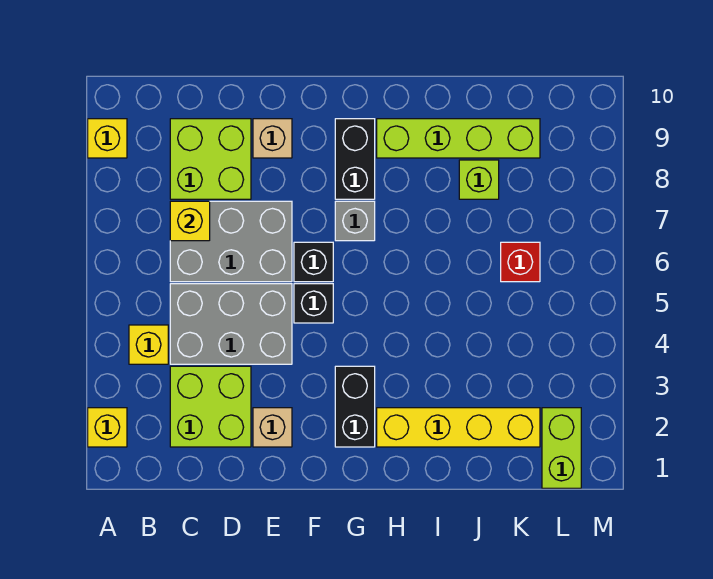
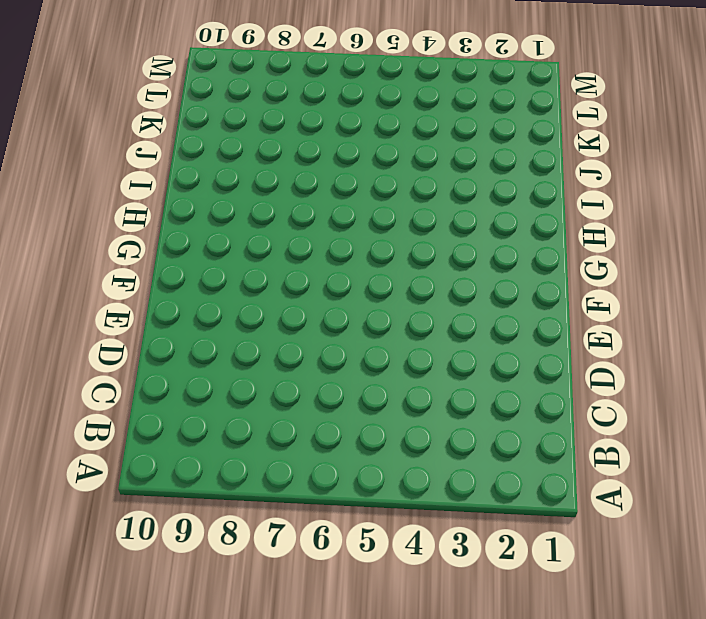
none -> yellow brick A2 level 1
none -> yellow brick A9 level 1
none -> yellow brick B4 level 1

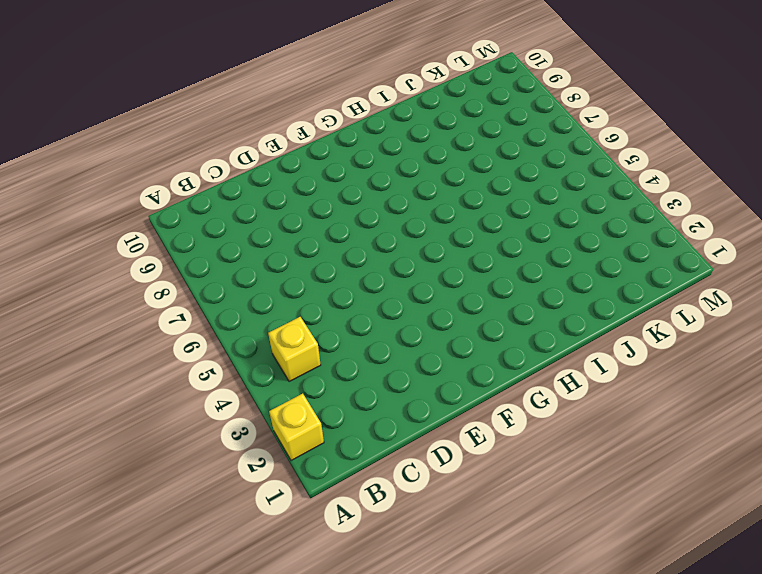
none -> yellow brick A9 level 1
none -> lime brick C2:D3 level 1
none -> grey brick C4:E5 level 1

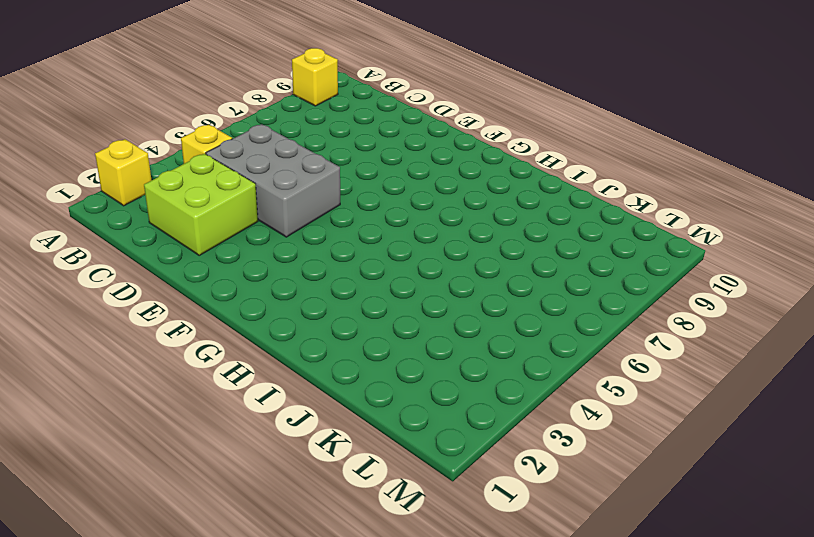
none -> grey brick C6:E7 level 1
none -> lime brick C8:D9 level 1
none -> tan brick E2 level 1

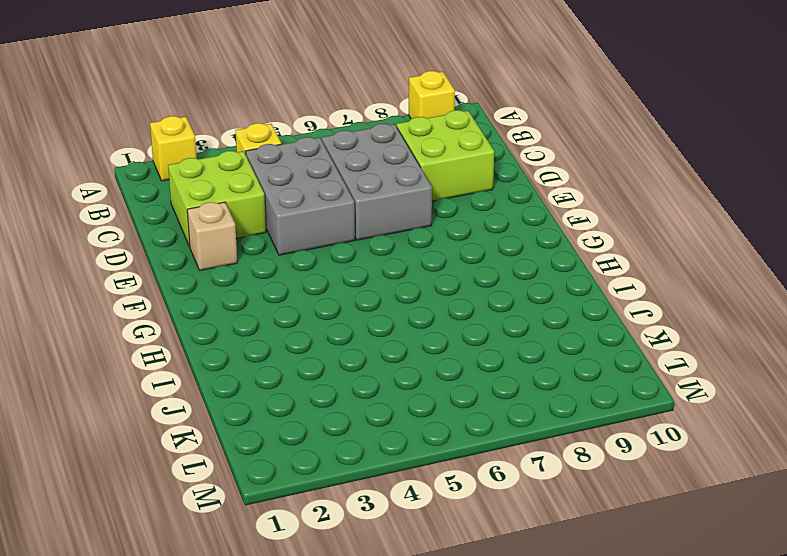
none -> tan brick E9 level 1
none -> black brick F5 level 1
none -> black brick F6 level 1

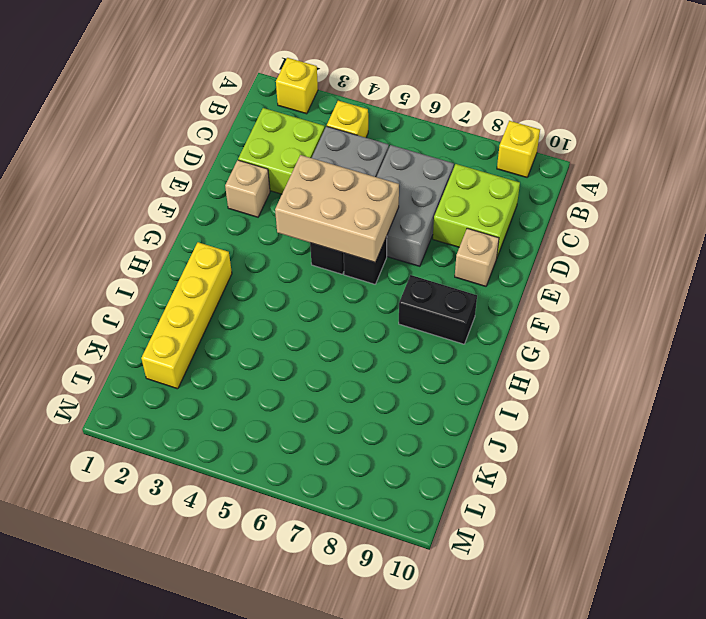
tan brick E4:F6 level 2 -> none
none -> black brick G2:G3 level 1
none -> grey brick G7 level 1
none -> lime brick H9:K9 level 1

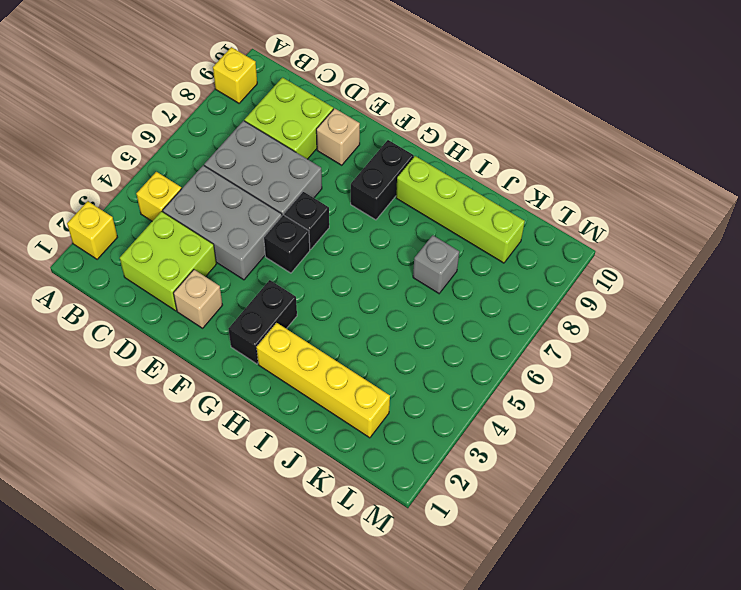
grey brick J7 level 1 -> grey brick G7 level 1
none -> lime brick J8 level 1
none -> red brick K6 level 1
none -> lime brick L1:L2 level 1

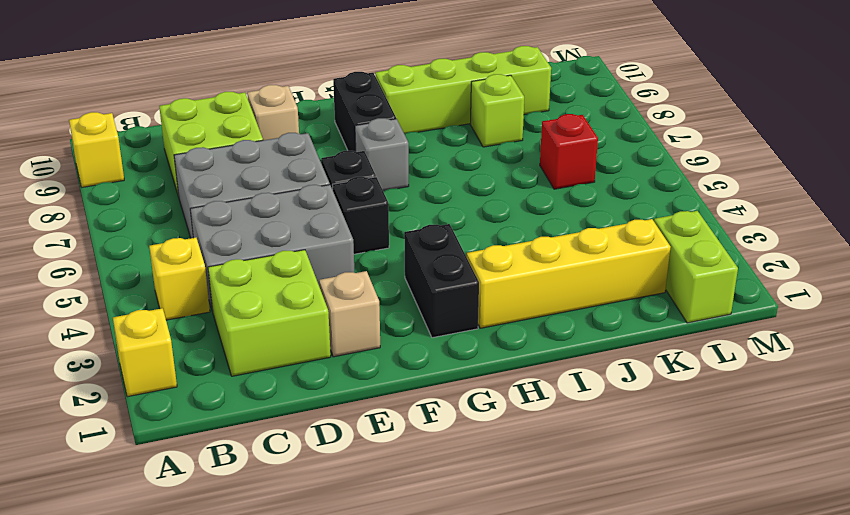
none -> yellow brick C7 level 2

